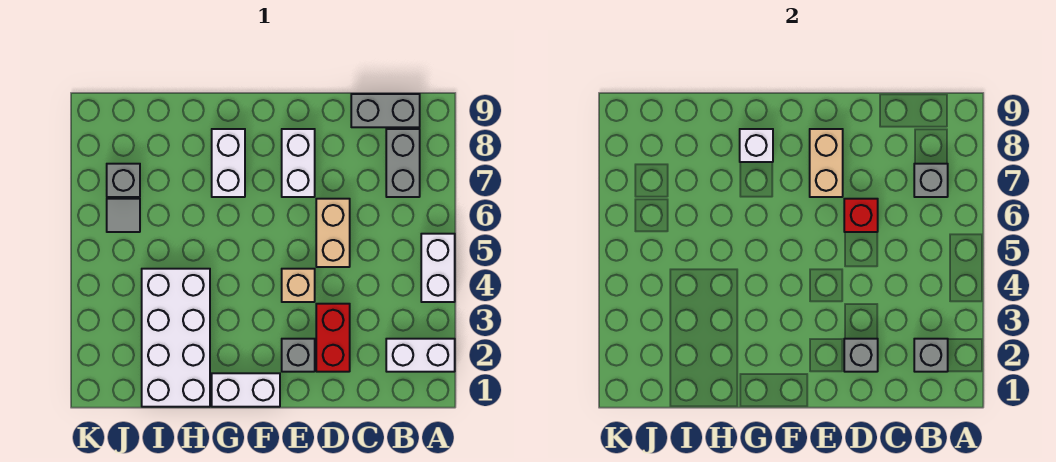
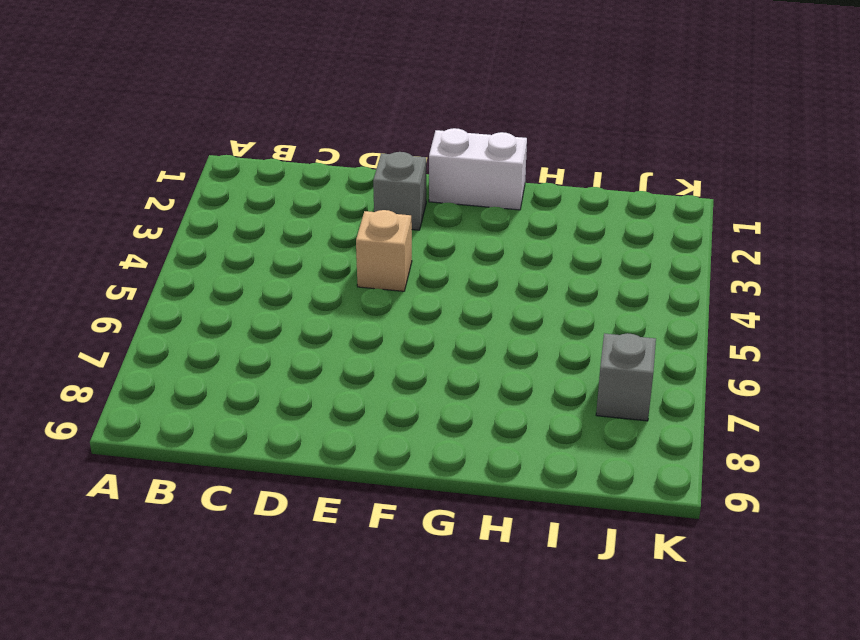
none -> white brick A2:B2 level 1
none -> white brick A4:A5 level 1
none -> grey brick B7:B8 level 1

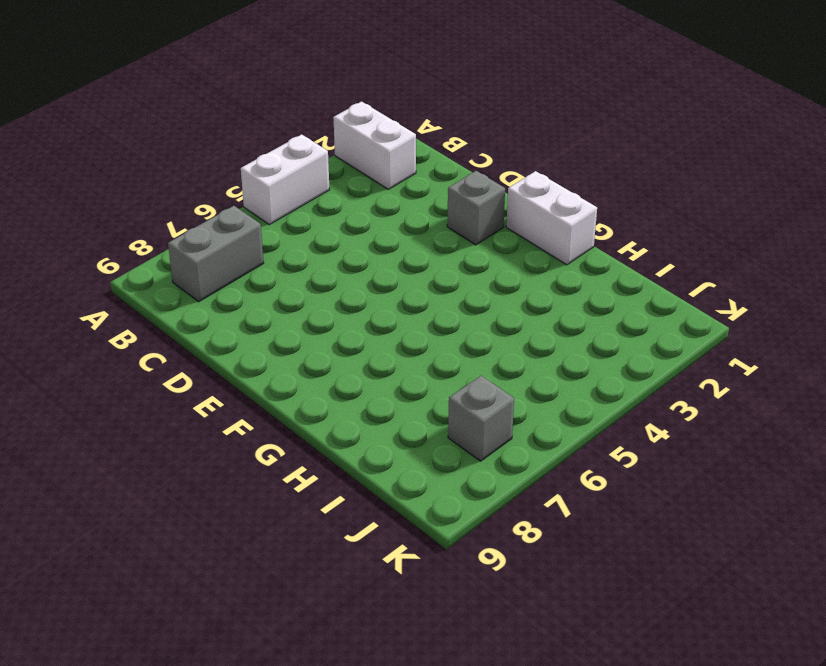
none -> grey brick B9:C9 level 1
none -> red brick D2:D3 level 1
none -> tan brick D5:D6 level 1

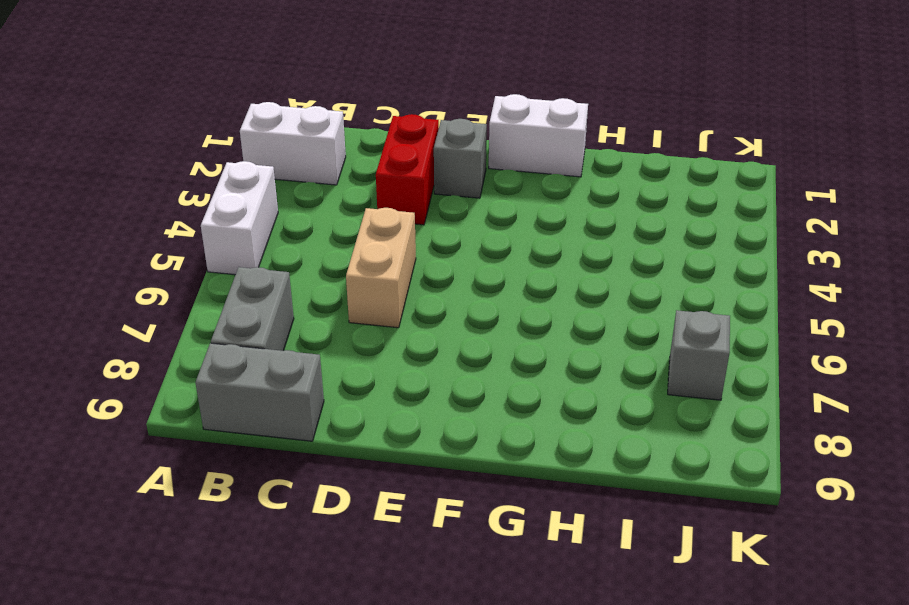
none -> tan brick E4 level 1
none -> white brick E7:E8 level 1
none -> white brick G7:G8 level 1

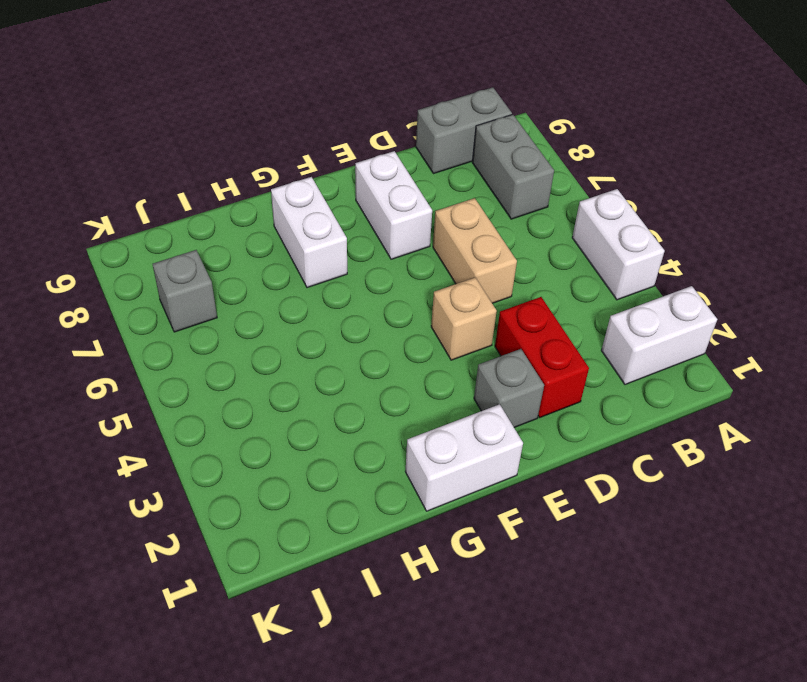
none -> white brick H1:I4 level 1
none -> grey tile J6 level 1
none -> grey brick B2 level 2

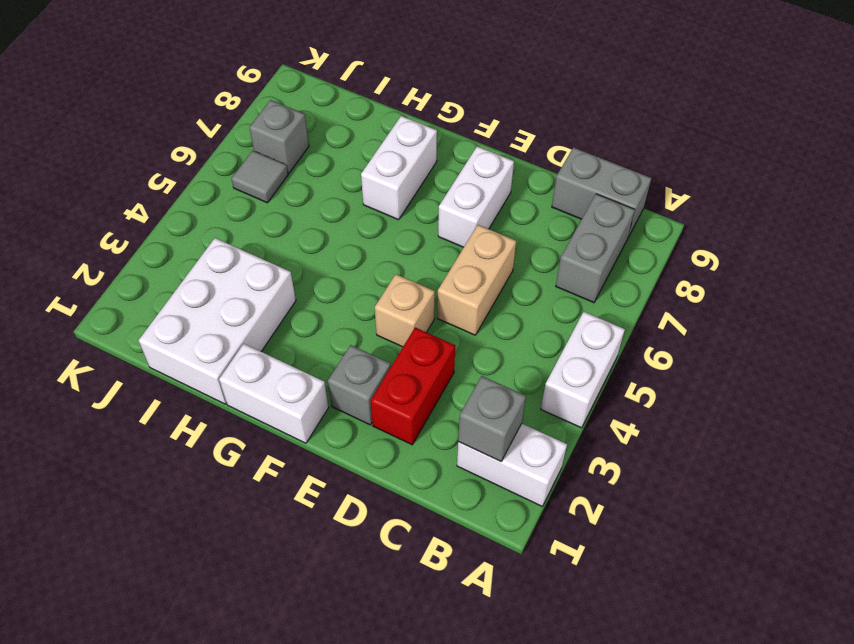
white brick H1:I3 level 1 -> white brick H1:I4 level 1
none -> grey brick B7 level 2
none -> grey brick D2 level 2
none -> red brick D6 level 2

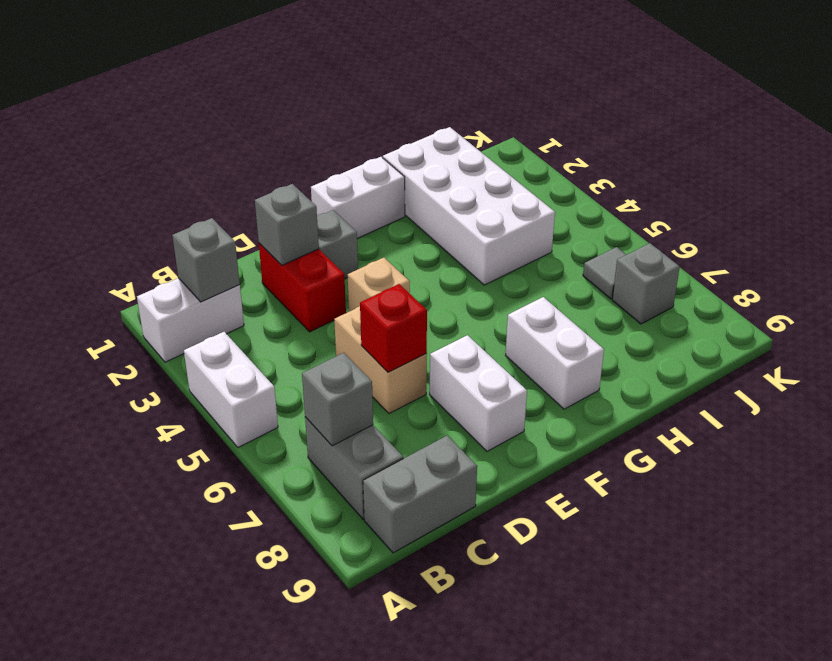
none -> tan brick E7:E8 level 2
none -> white brick G8 level 2

